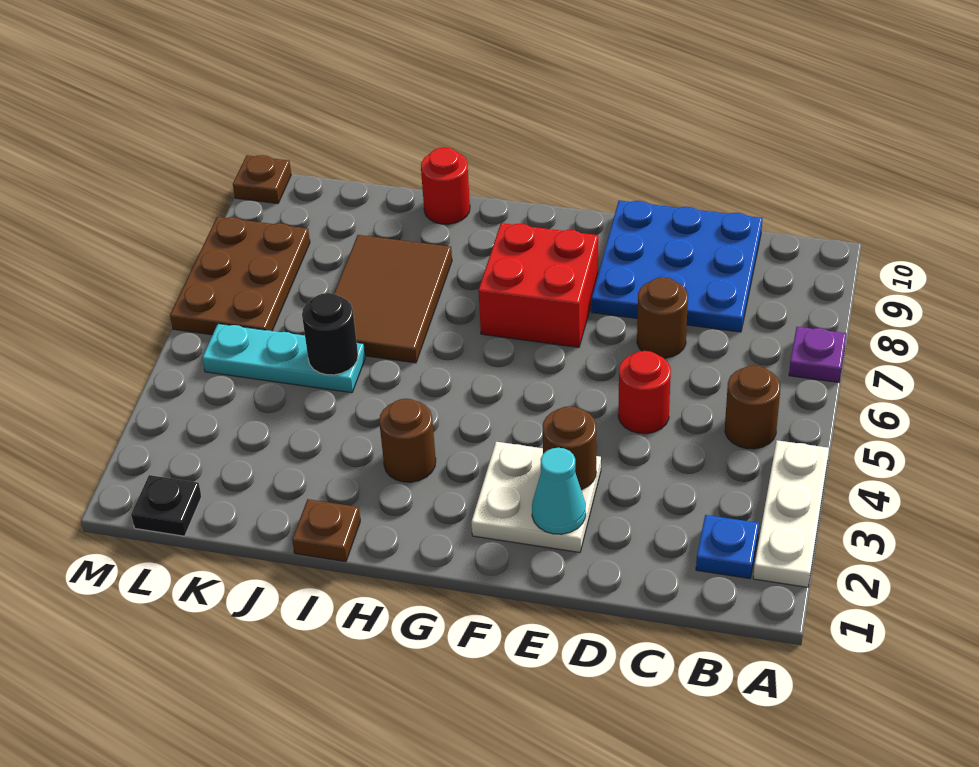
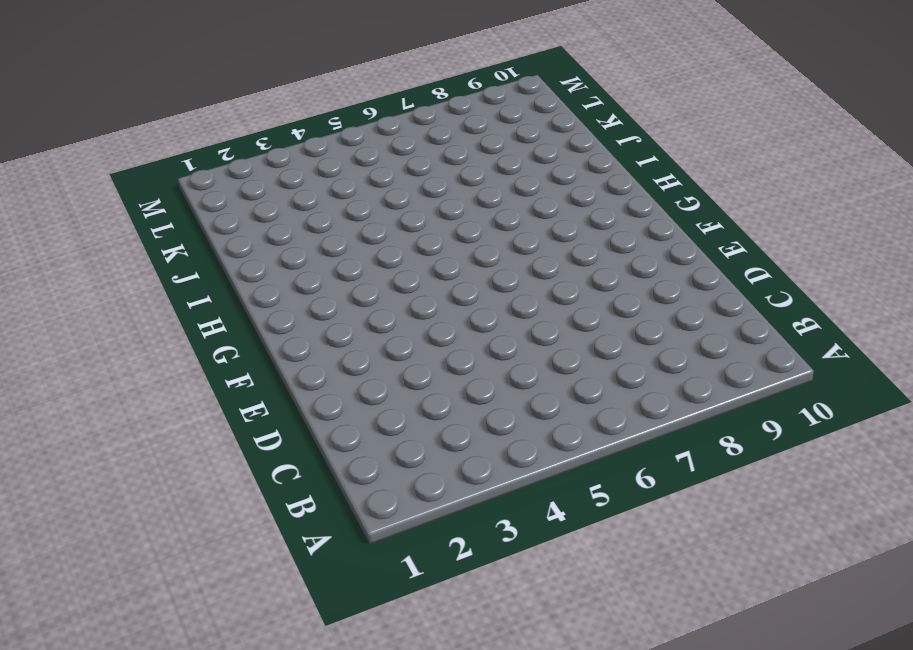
none -> white plate A2:A4 level 1
none -> purple plate A7 level 1
none -> blue plate B2 level 1

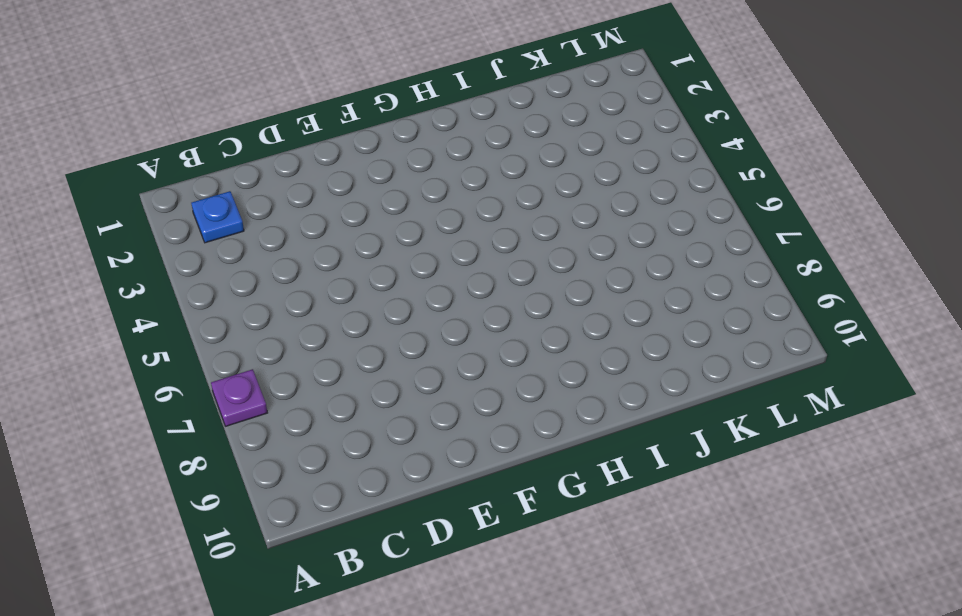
none -> white plate A2:A4 level 1
none -> brown round brick B5 level 1
none -> blue plate C8:E10 level 1

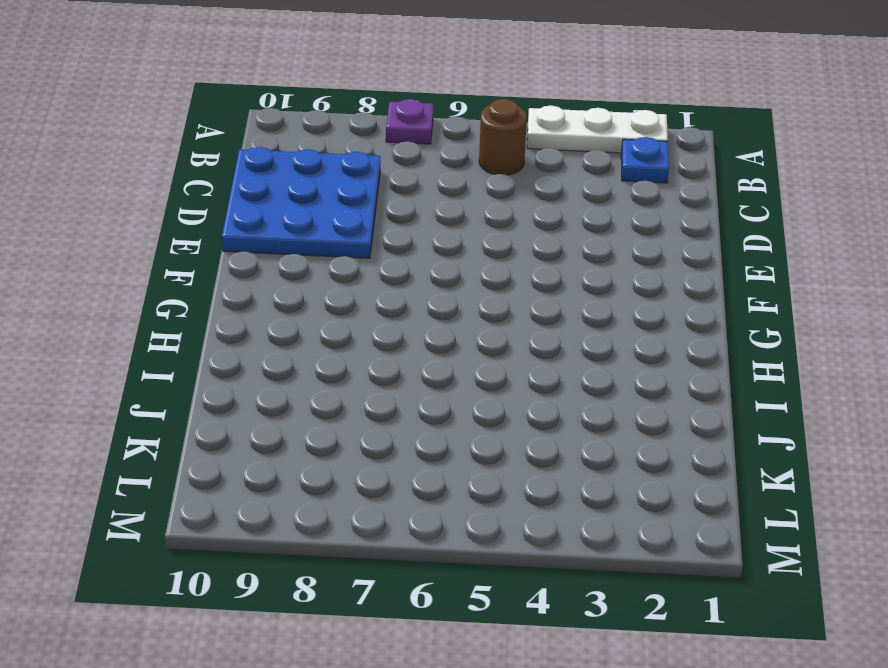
none -> red round brick D5 level 1
none -> brown round brick D7 level 1
none -> white plate E2:F3 level 1

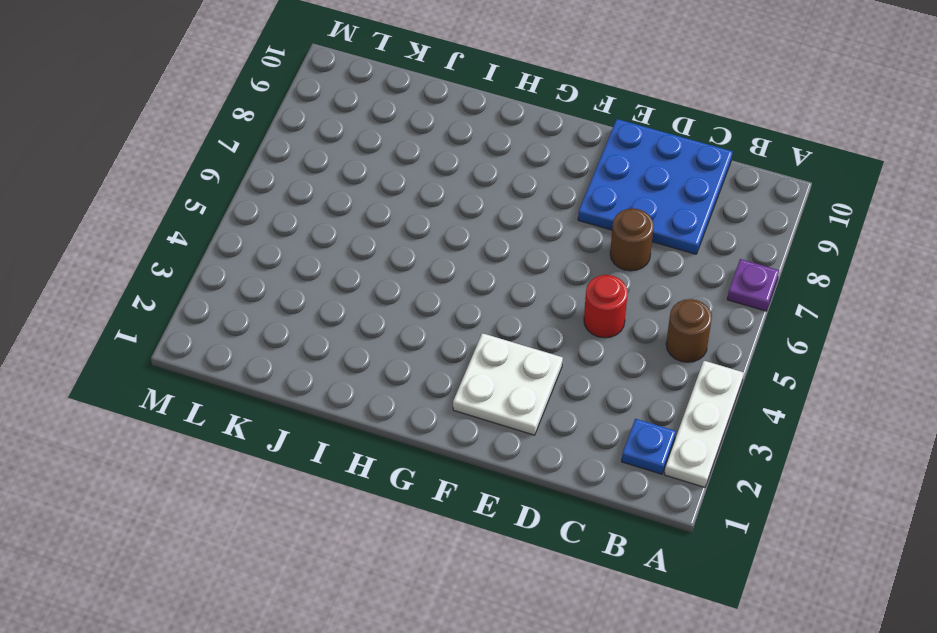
none -> red brick F7:G8 level 1
none -> brown round brick H3 level 1
none -> brown plate I1 level 1

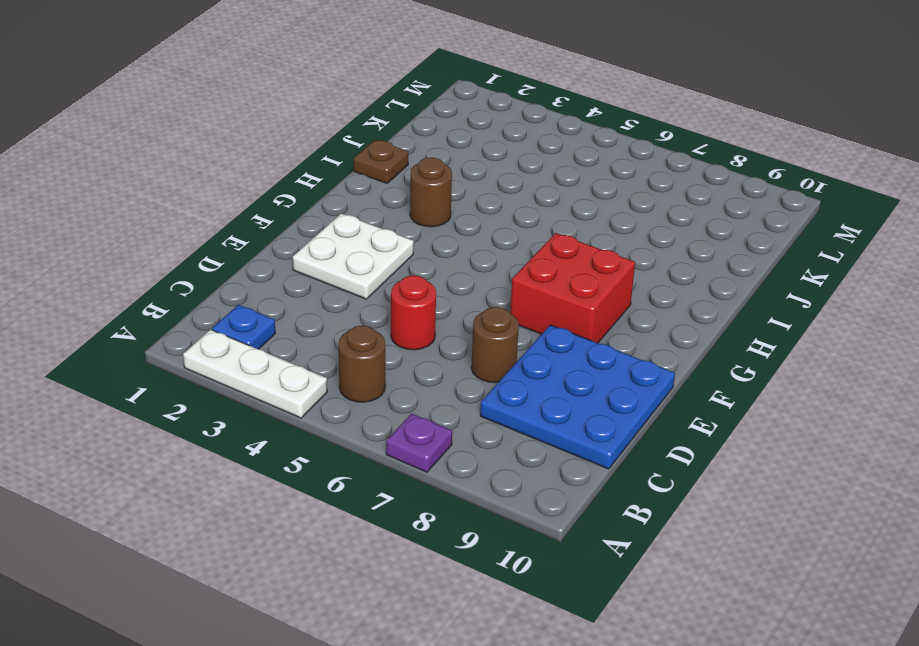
none -> brown tile I6:J8 level 1
none -> red round brick I10 level 1
none -> cyan plate J5:L5 level 1

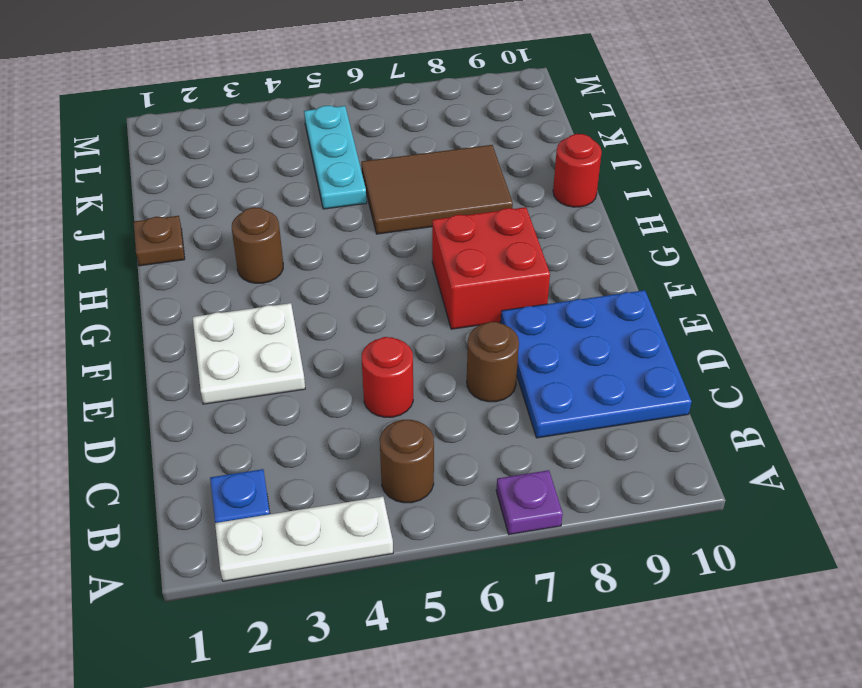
none -> black plate L1 level 1
none -> brown plate L6:M8 level 1
none -> brown plate M10 level 1

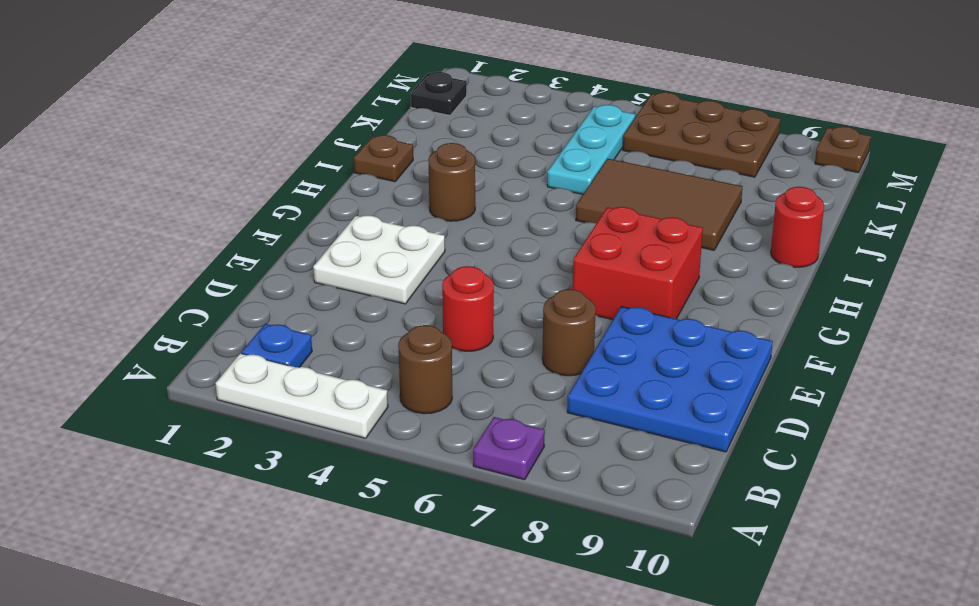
none -> cyan cone E2 level 2
none -> brown round brick E3 level 2
none -> black round brick J5 level 2

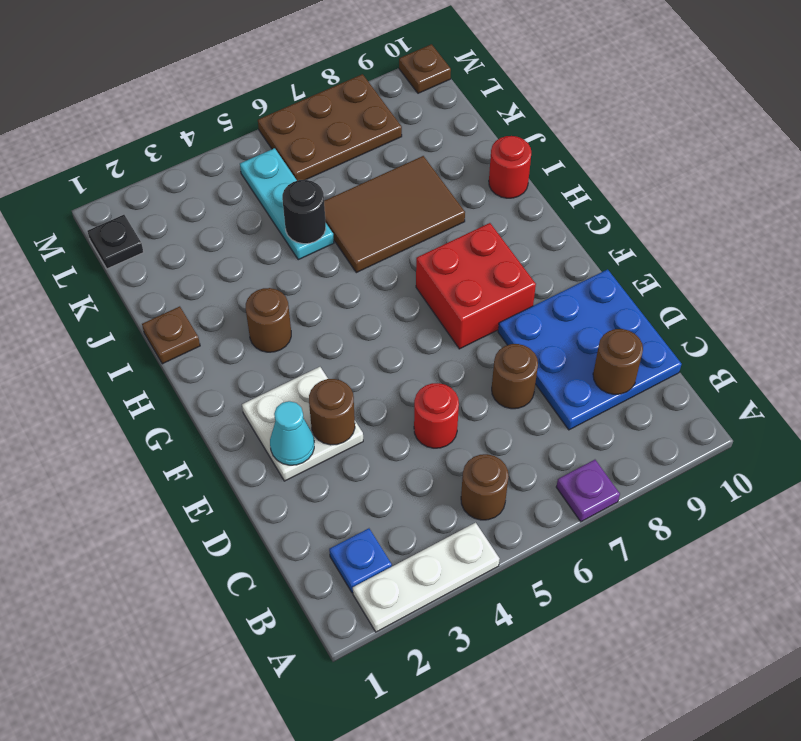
brown round brick C9 level 2 -> none

